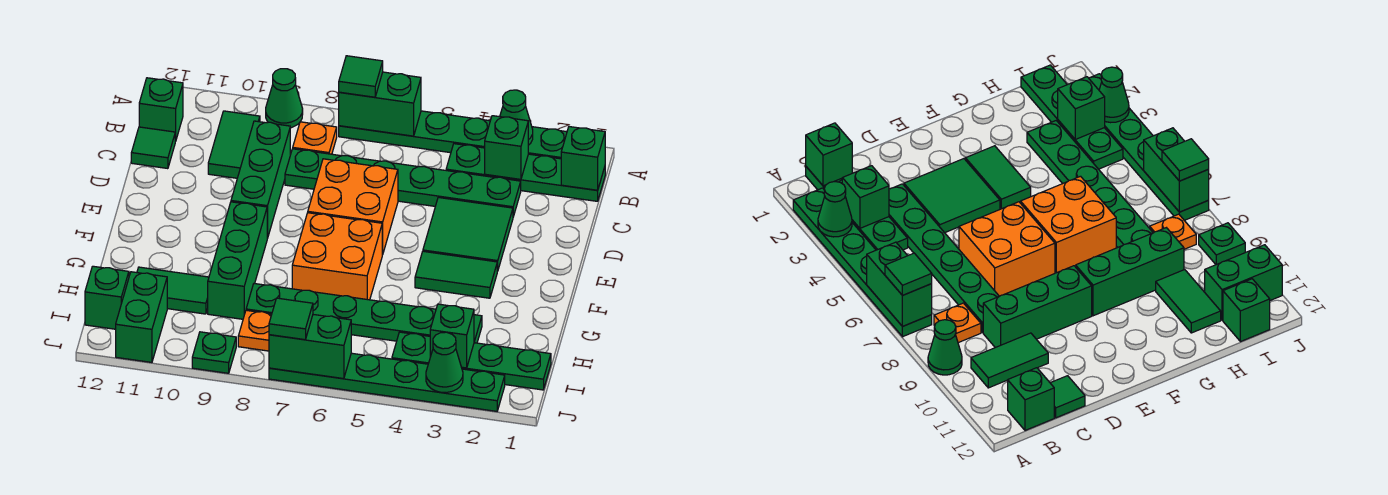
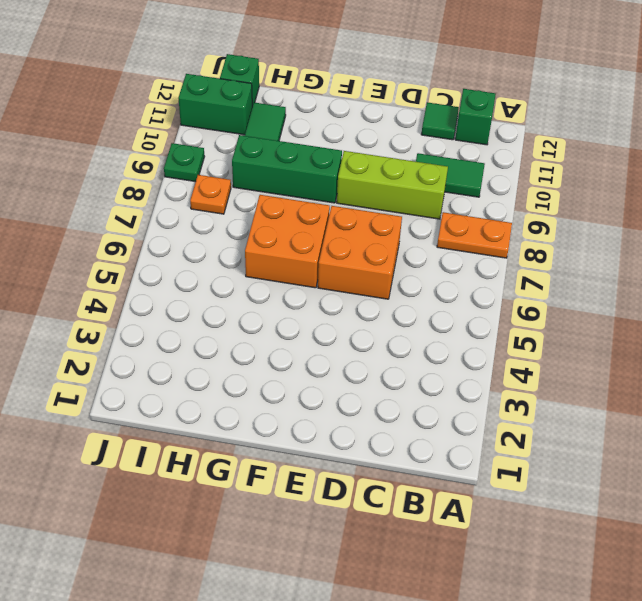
orange plate A8:B8 level 1 -> orange plate B8 level 1
lime brick C9:E9 level 1 -> green brick C9:E9 level 1
none -> green plate A2:A7 level 1
none -> green cone A9 level 1
none -> green plate B1:B4 level 1
none -> green plate C3:C8 level 1

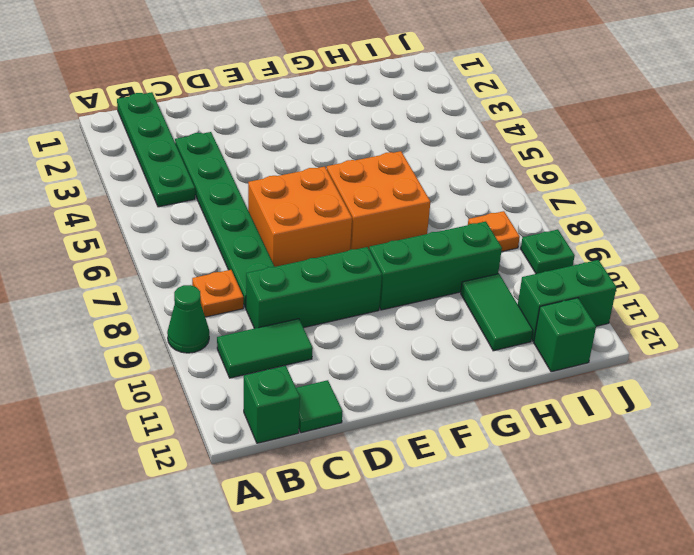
none -> green plate A2:A7 level 1
none -> green tile D3:E4 level 1
none -> green tile F3:F4 level 1
none -> green plate H3:H8 level 1

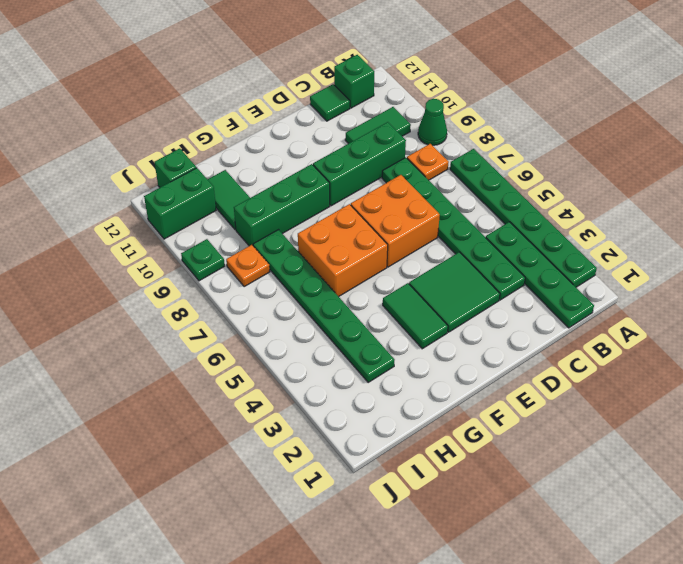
none -> green plate I1:I4 level 1
none -> green plate J2:J7 level 1
none -> green cone A3 level 2
none -> green brick A6:A7 level 2

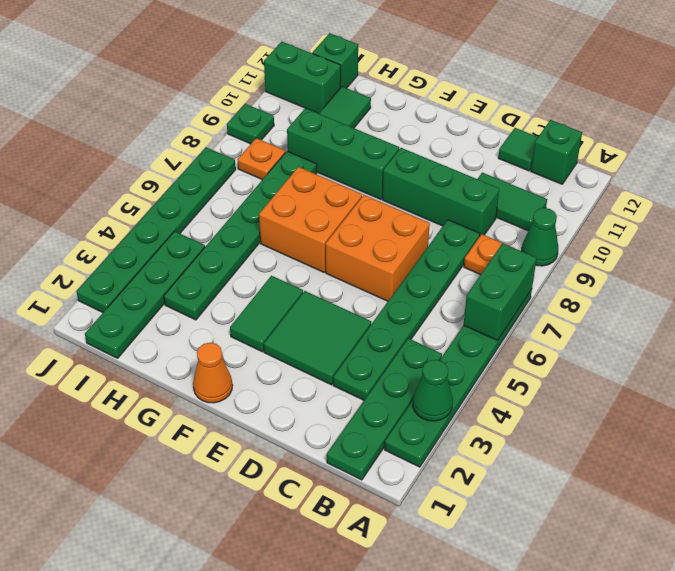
orange cone F1 level 1 -> none
none -> green brick B1 level 2
none -> green brick B3 level 2
none -> green brick I3 level 2
none -> green cone J3 level 2

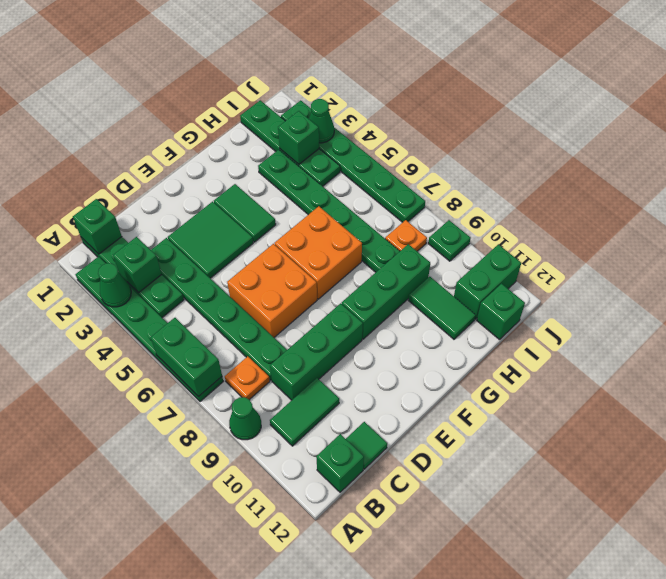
none -> green brick J6:J7 level 2
none -> green tile A7 level 3
none -> green tile J7 level 3

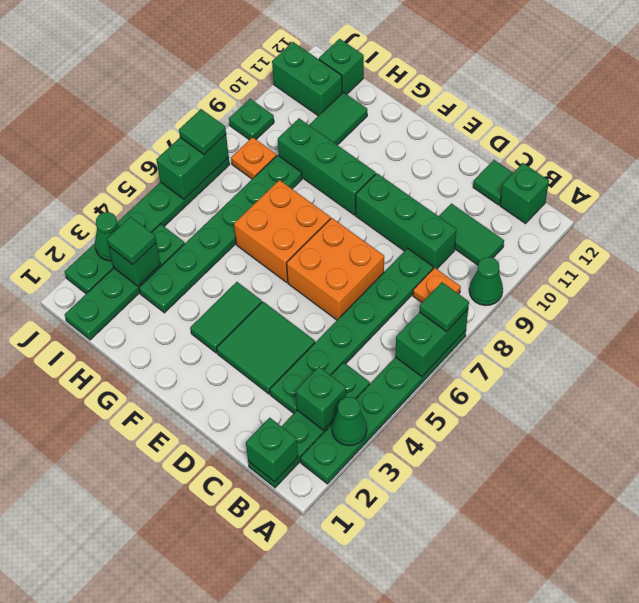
green tile I3 level 3 -> none

